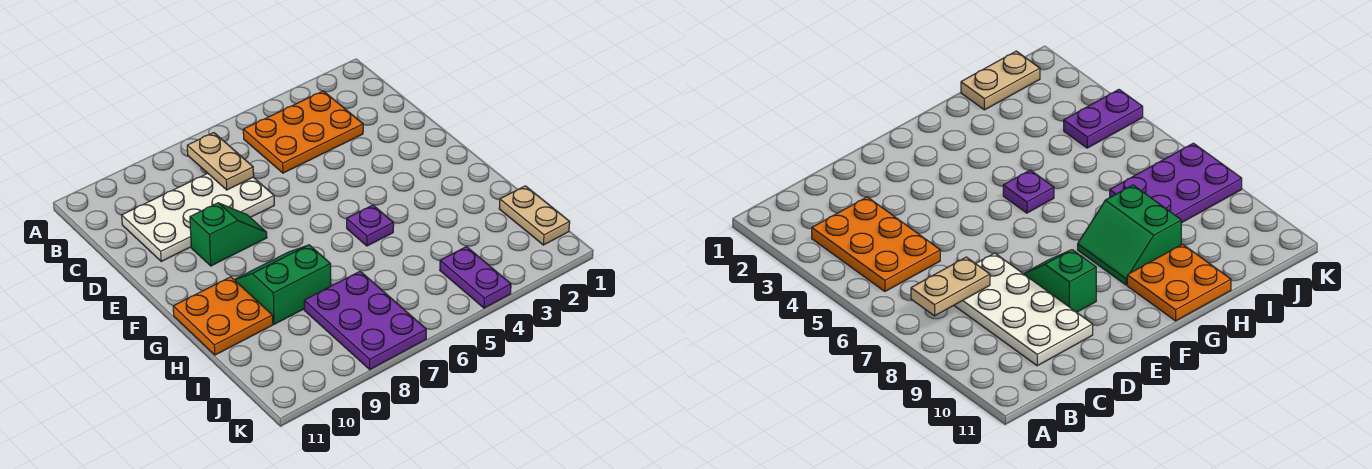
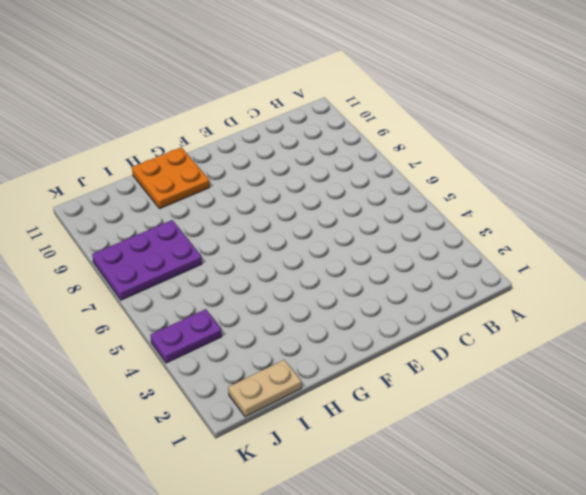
none -> orange plate B3:C5 level 1
none -> white plate C7:D10 level 1

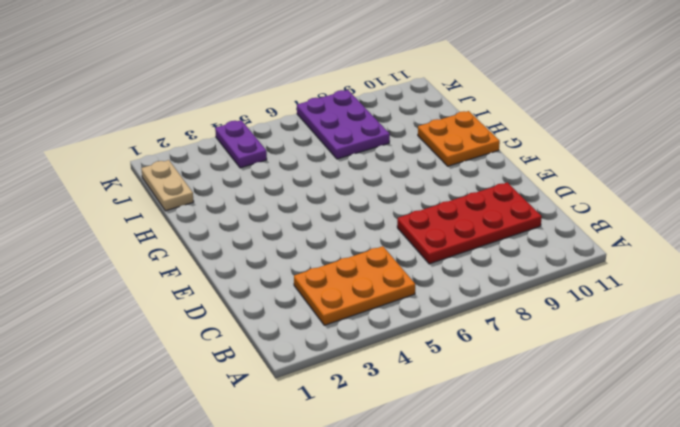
red plate C7:D10 level 1 -> white plate C7:D10 level 1
none -> green slope E8:E9 level 1 top 9
none -> purple plate G5 level 1

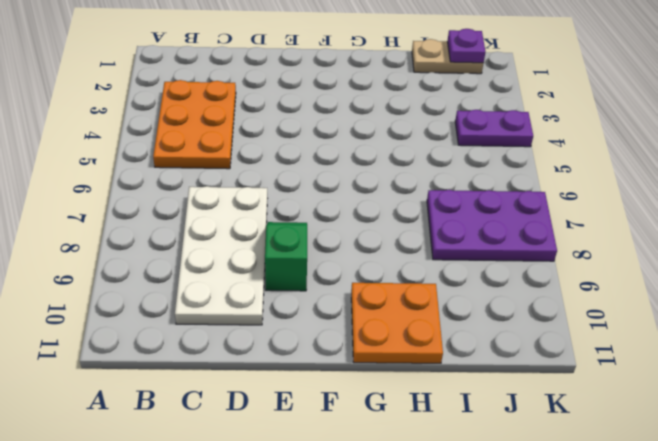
purple plate J1 level 2 -> purple plate G5 level 1
none -> green slope G8:H9 level 1 top H
none -> tan plate B7:C7 level 2

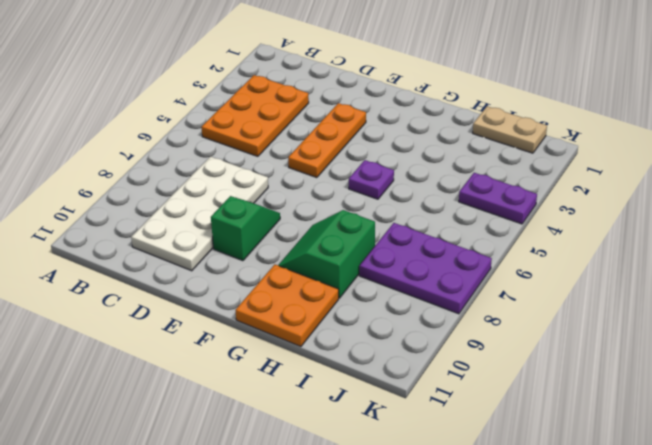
orange plate E3:E5 level 1 -> none
none -> tan plate B7:C7 level 2

